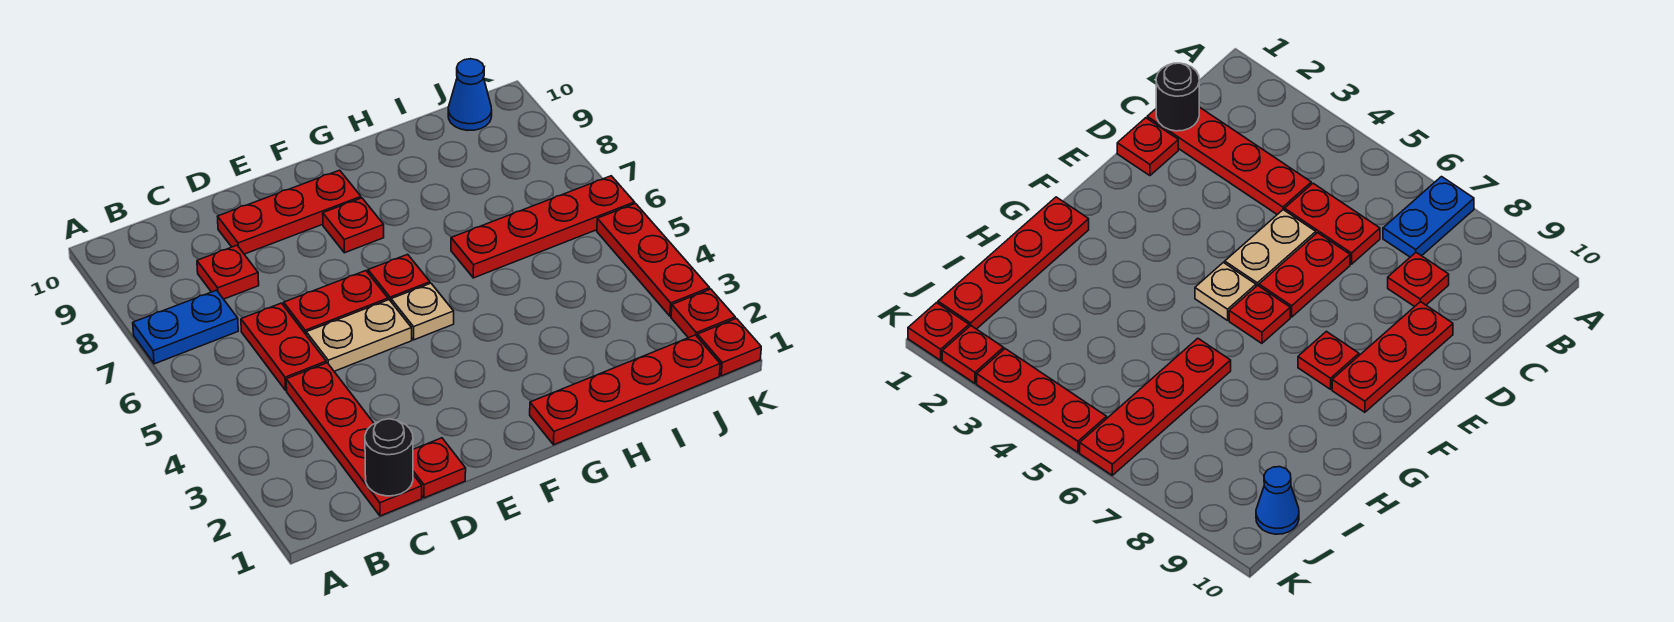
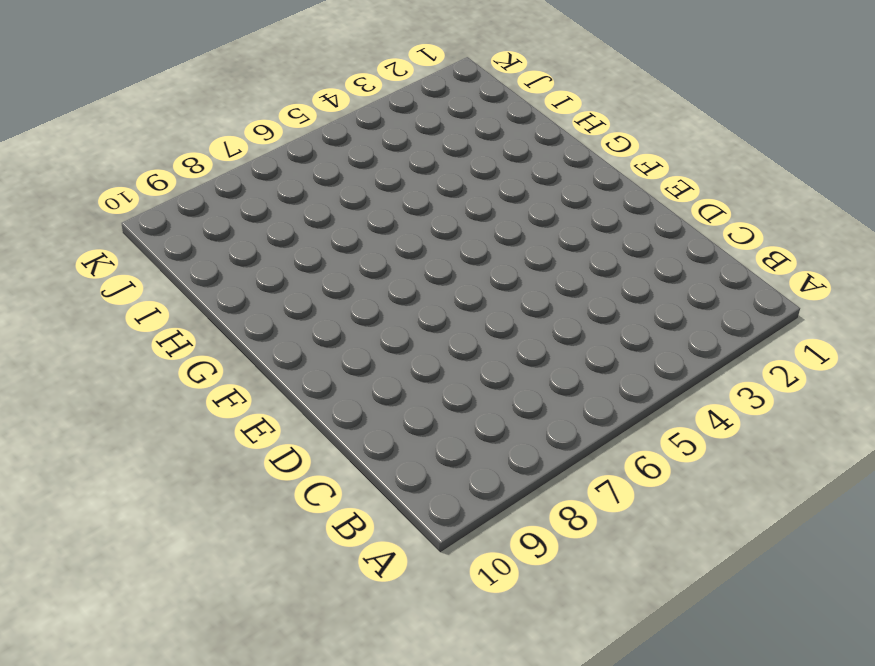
none -> blue plate A7:B7 level 1
none -> red plate C1:C4 level 1
none -> red plate C5:C6 level 1

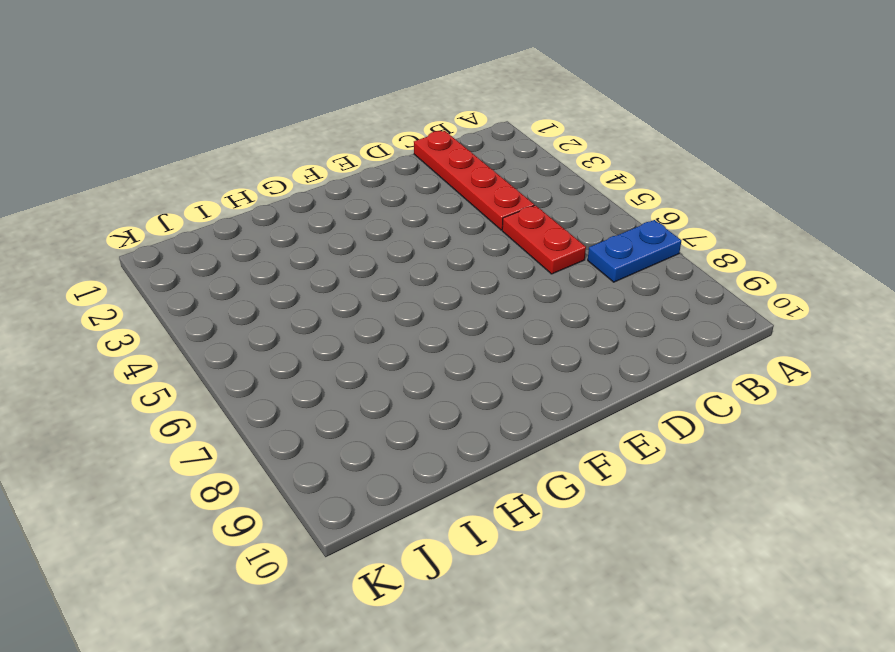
none -> red plate C8 level 1
none -> red plate D1 level 1
none -> tan plate D5:E5 level 1

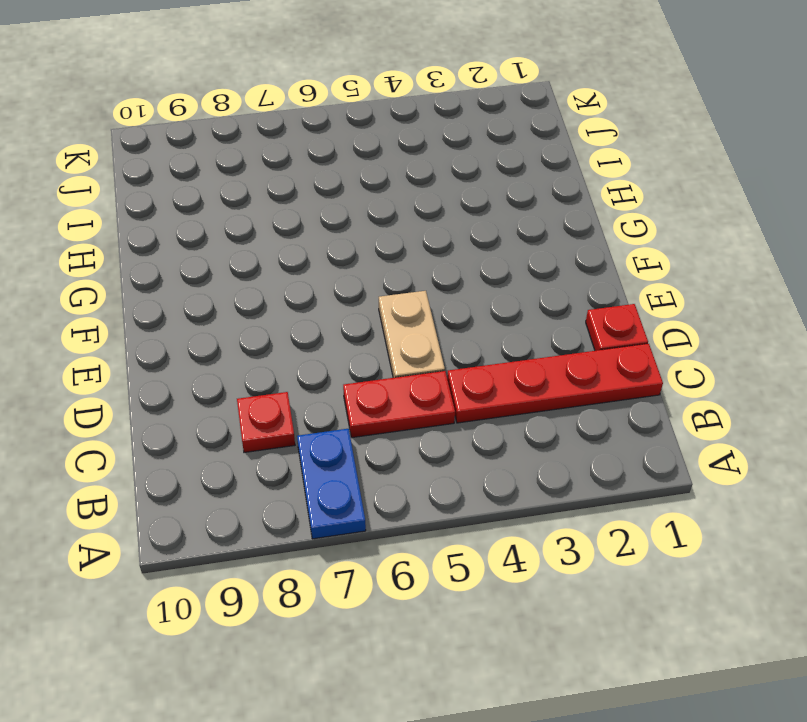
none -> red plate D6:E6 level 1
none -> red plate D9:F9 level 1
none -> tan plate F5 level 1

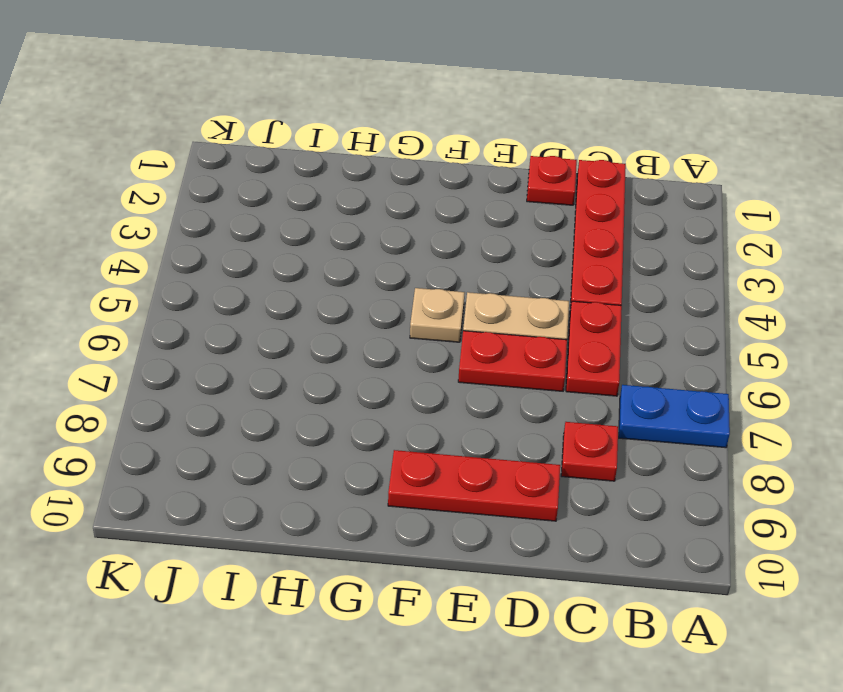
none -> red plate F6 level 1
none -> red plate F8 level 1
none -> red plate G1:J1 level 1

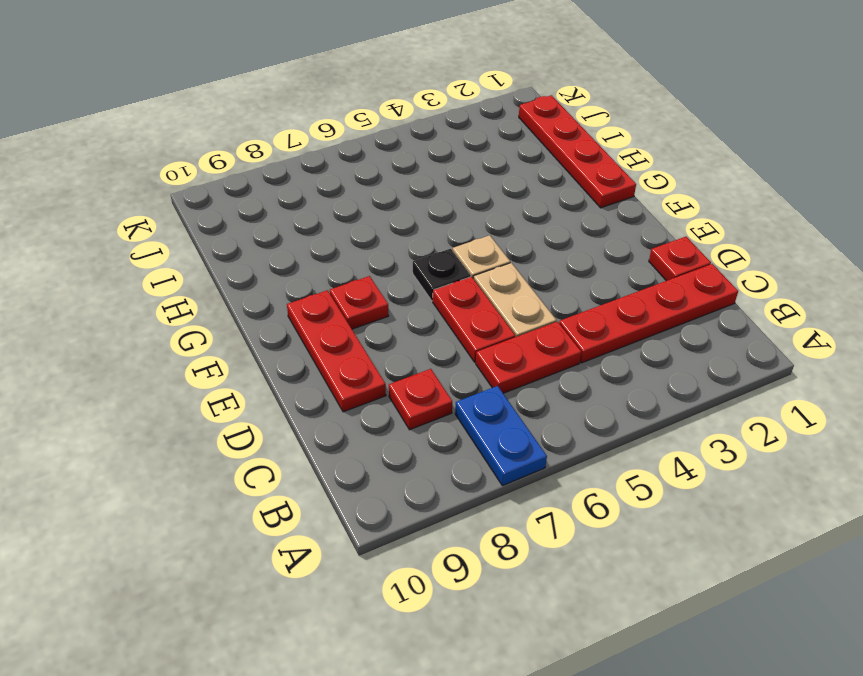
black plate F6 level 1 -> red plate F6 level 1
none -> red plate H6:K6 level 1
none -> blue cone J10 level 1
none -> red plate K1 level 1

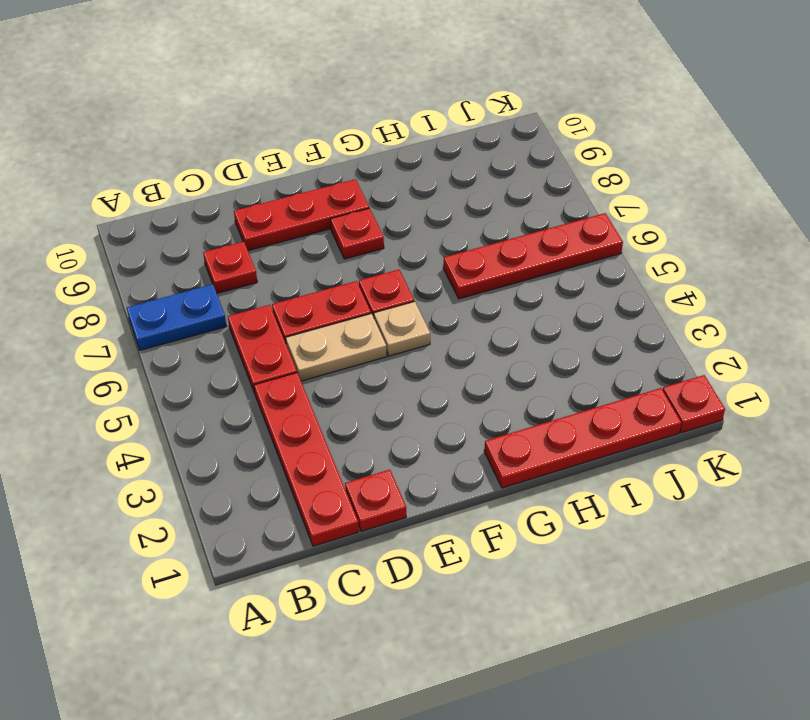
none -> blue cone J10 level 1
none -> red plate K2 level 1
none -> red plate K3:K5 level 1

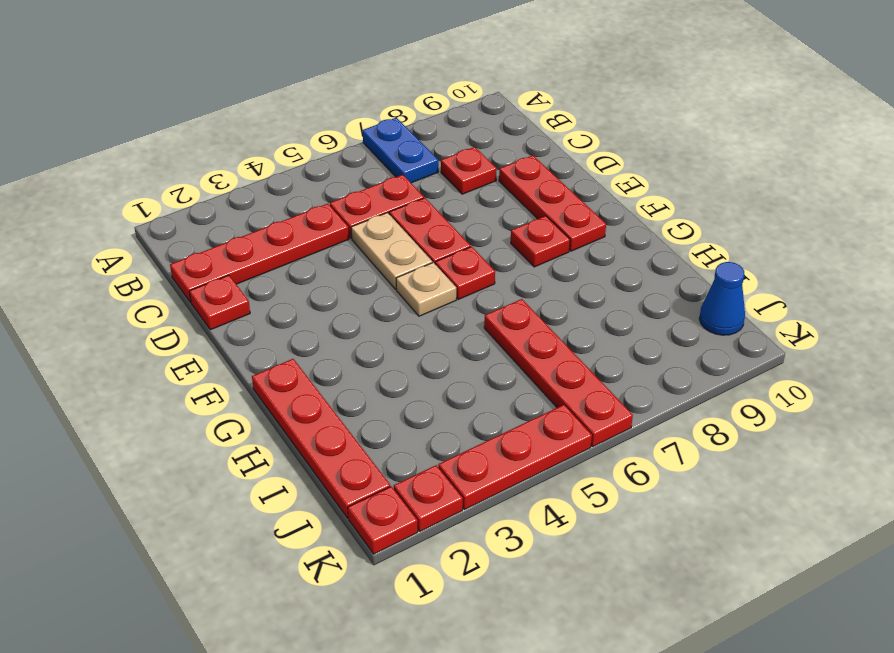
none -> black round brick C1 level 2

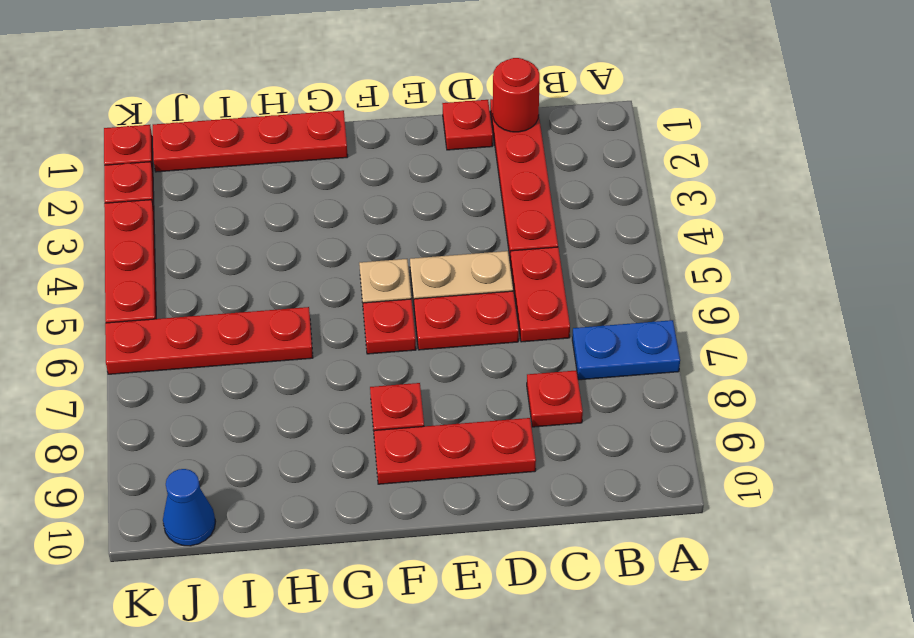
red round brick C1 level 2 -> black round brick C1 level 2

